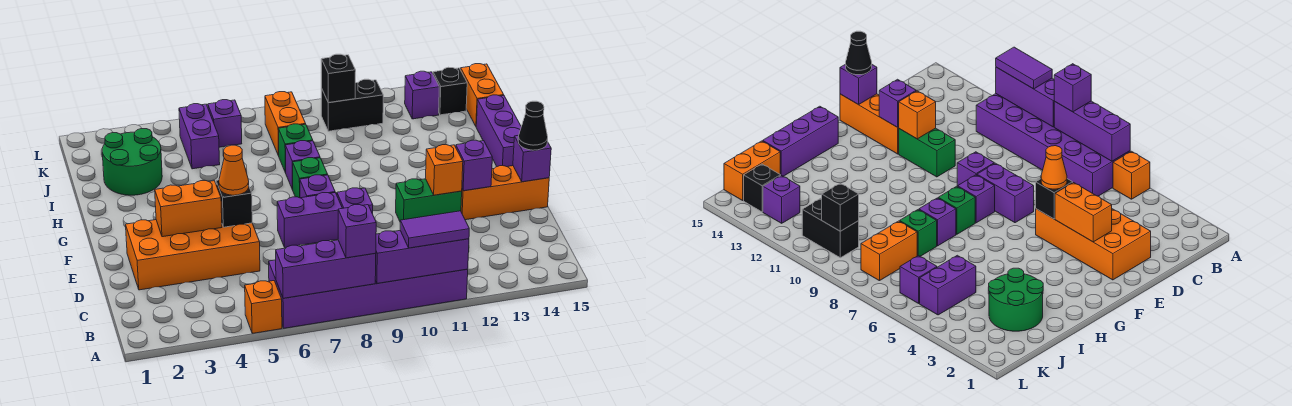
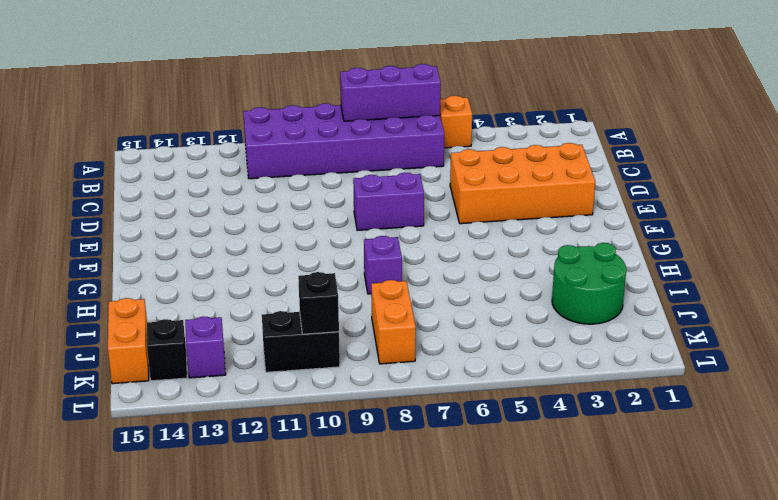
none -> purple brick E9 level 1
none -> green brick E11:E12 level 1
none -> orange brick E13:E15 level 1
none -> purple brick F8 level 1

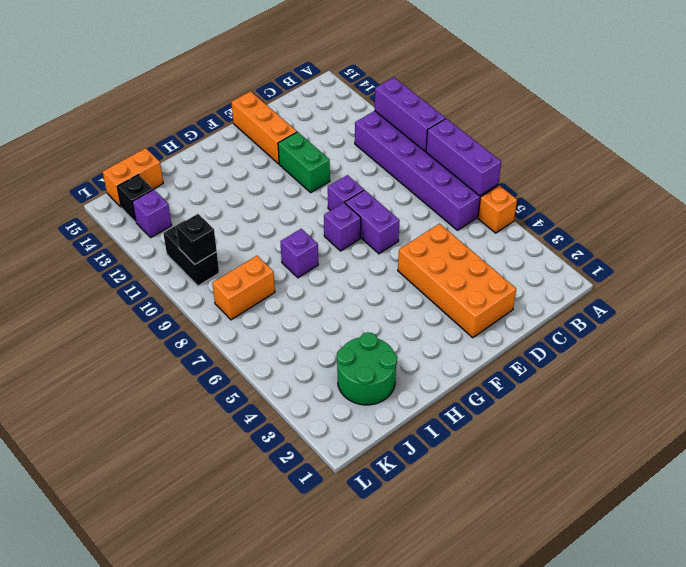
none -> green brick G8 level 1
none -> purple brick G15:I15 level 1
none -> green brick I8 level 1
none -> purple brick J5:K5 level 1

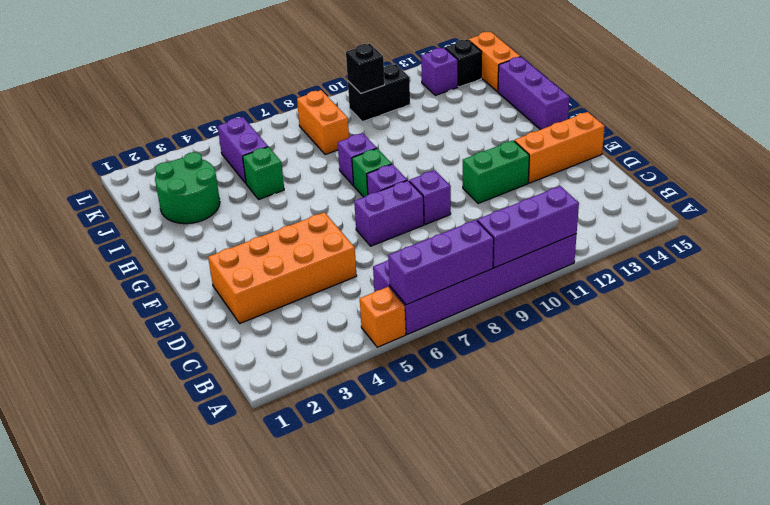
green brick I5 level 1 -> green brick I8 level 1
none -> purple brick K6 level 1
none -> orange brick E3:E4 level 2
none -> black brick E5 level 2
none -> orange brick E12 level 2

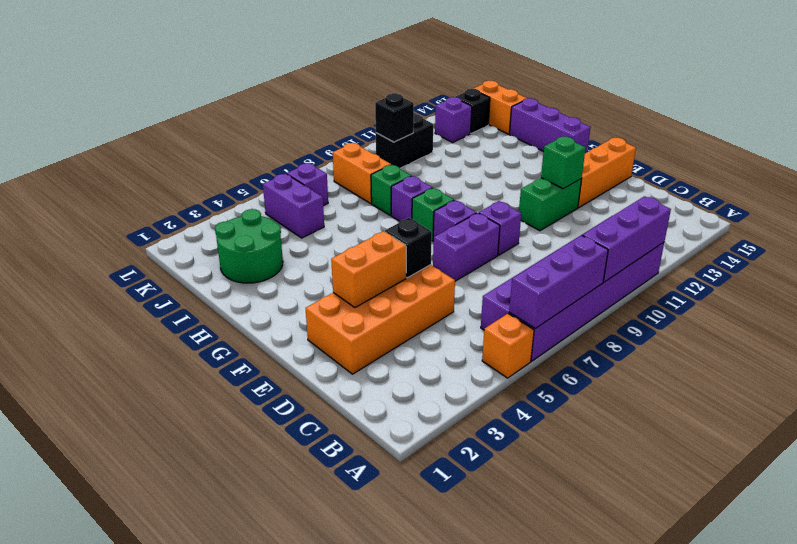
green brick E12 level 2 -> orange brick E12 level 2
none -> purple brick E13 level 2
none -> purple brick E15 level 2
none -> purple brick A8 level 3
none -> purple tile A10:A11 level 3

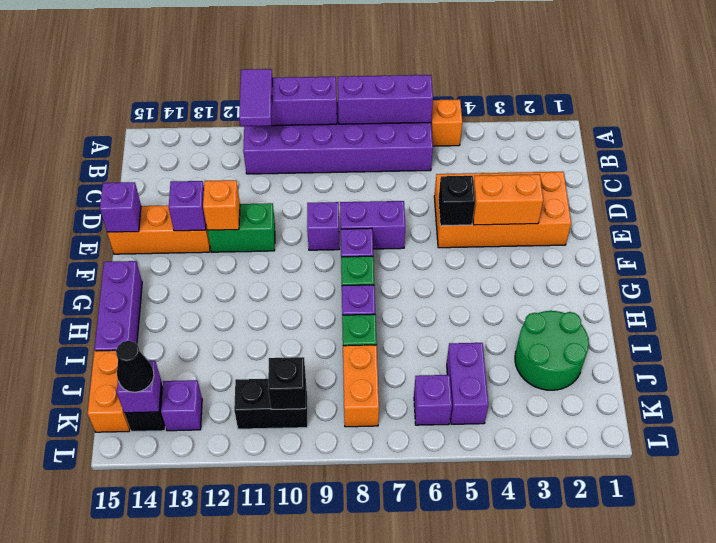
purple tile A11:B11 level 3 -> purple tile A10:A11 level 3
purple brick K14 level 2 -> purple brick A8 level 3
black cone K14 level 3 -> black cone E15 level 3
none -> orange cone E5 level 3

